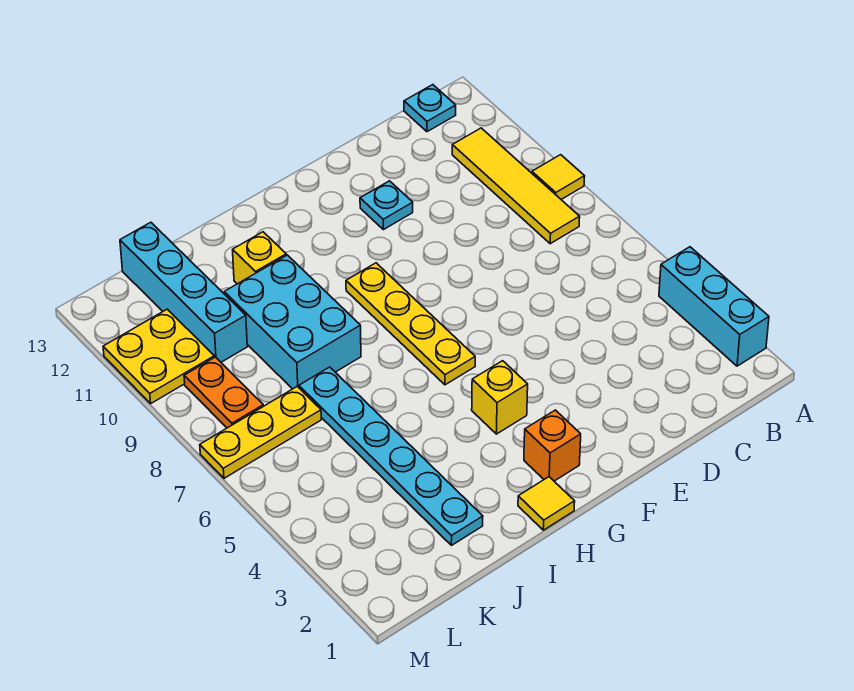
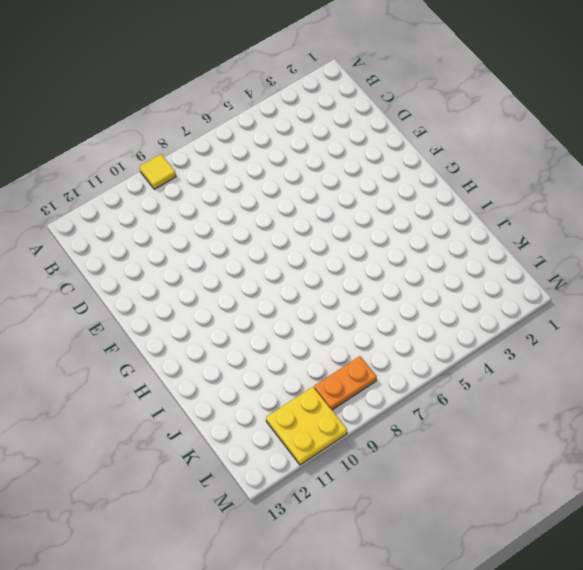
none -> cyan brick A2:A4 level 1
none -> yellow tile B8:B11 level 1
none -> cyan plate B13 level 1

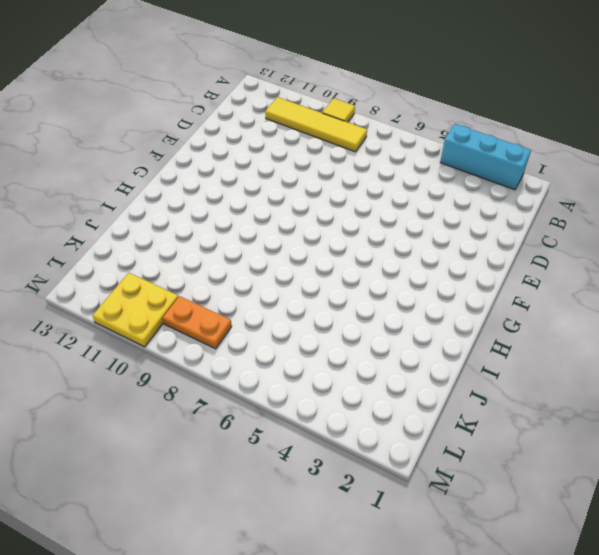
none -> cyan plate B13 level 1
none -> cyan plate E11 level 1
none -> orange brick G2 level 1

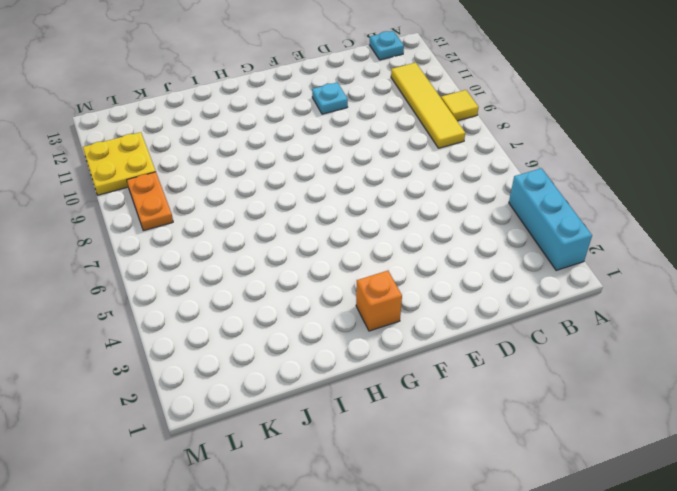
none -> yellow brick G4 level 1
none -> yellow plate G6:G9 level 1
none -> yellow tile H1 level 1

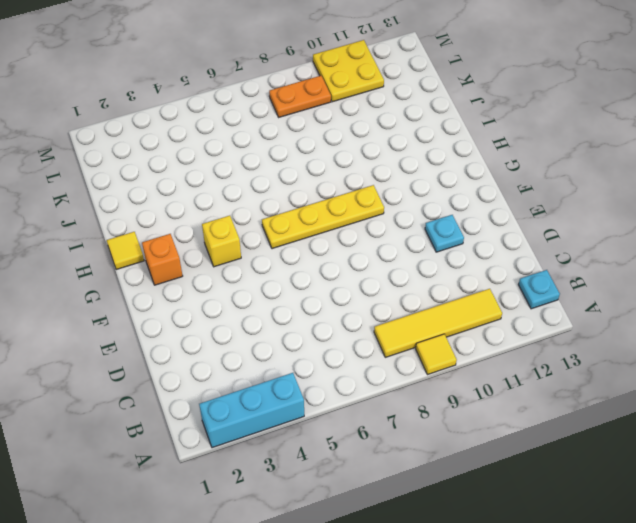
none -> cyan brick I8:J10 level 1
none -> yellow brick I11 level 1
none -> cyan plate J2:J7 level 1

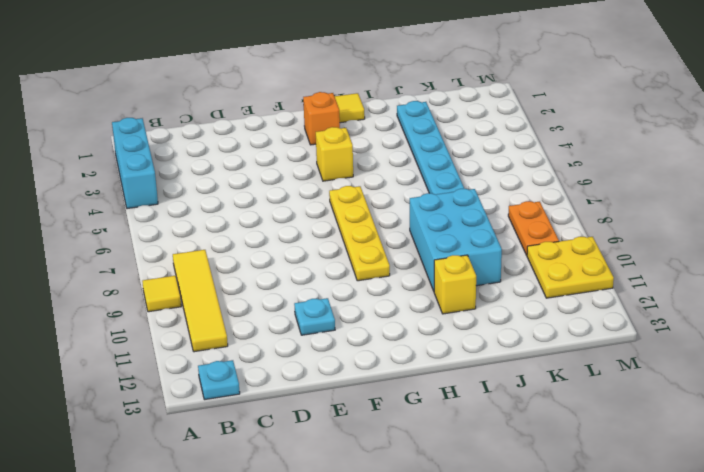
none -> yellow plate K7:M7 level 1
none -> cyan brick K10:K13 level 1

